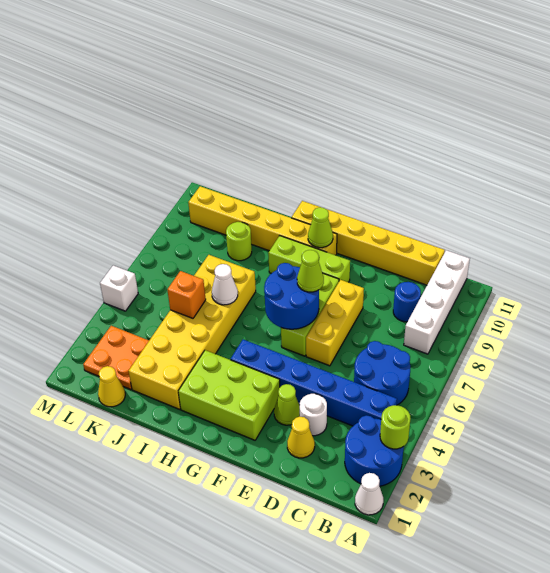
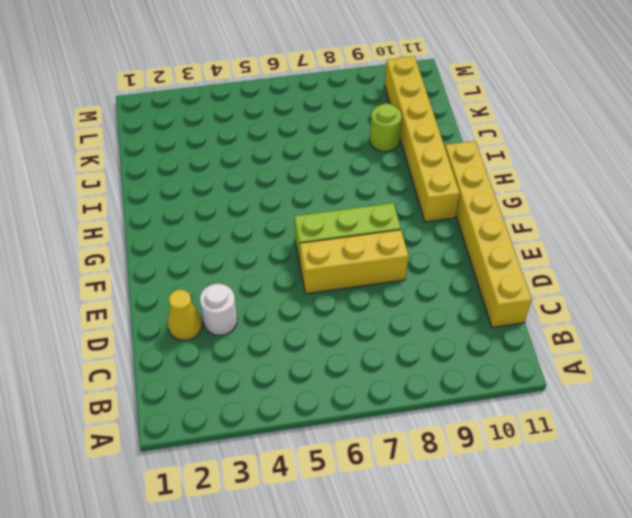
none -> white cone A1 level 1
none -> blue round brick A2:B3 level 1
none -> blue brick B4:G4 level 1

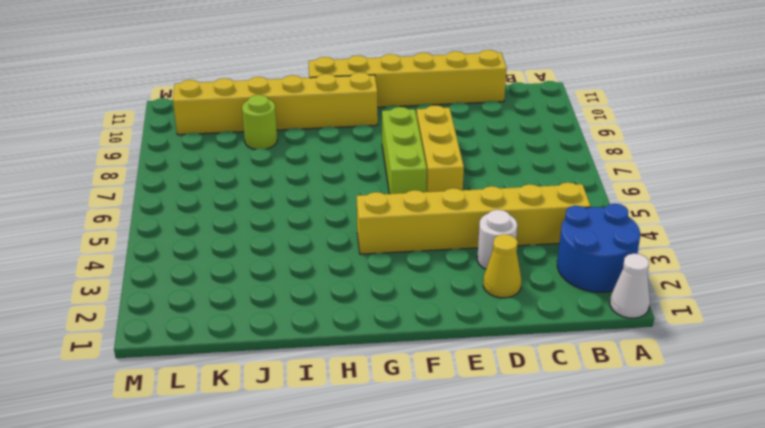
yellow brick B4:G4 level 1 -> blue brick B4:G4 level 1
none -> blue round brick B5:C6 level 1
none -> white brick B8:B11 level 1
none -> blue round brick C9 level 1

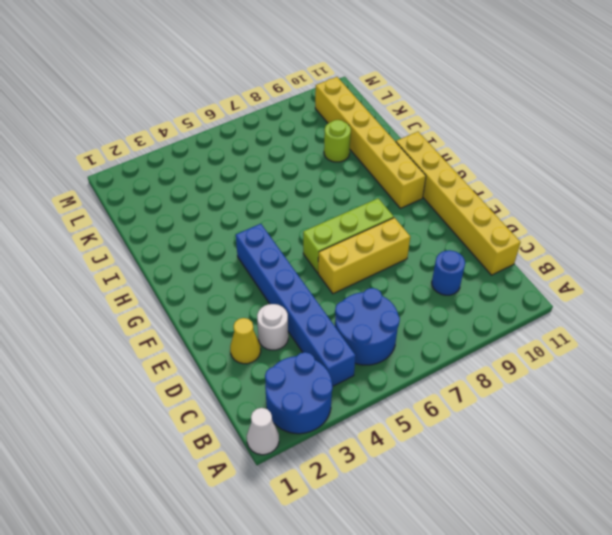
none -> white brick B8:B11 level 1
none -> lime cone E3 level 1
none -> lime brick F2:H3 level 1

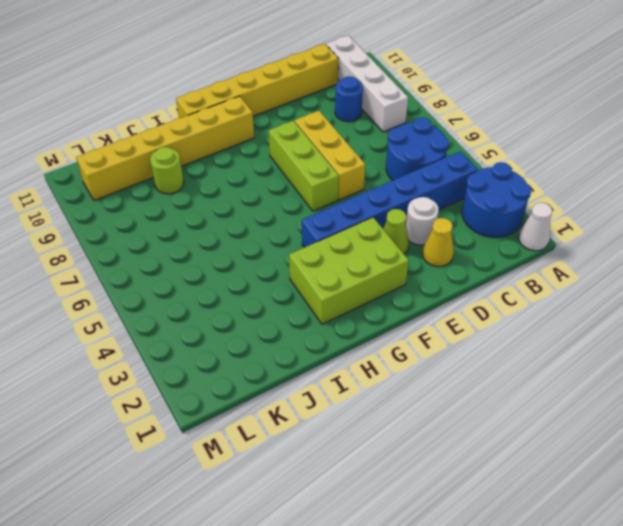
none -> lime brick F9:H9 level 1
none -> yellow brick I2:J7 level 1
none -> yellow cone K1 level 1

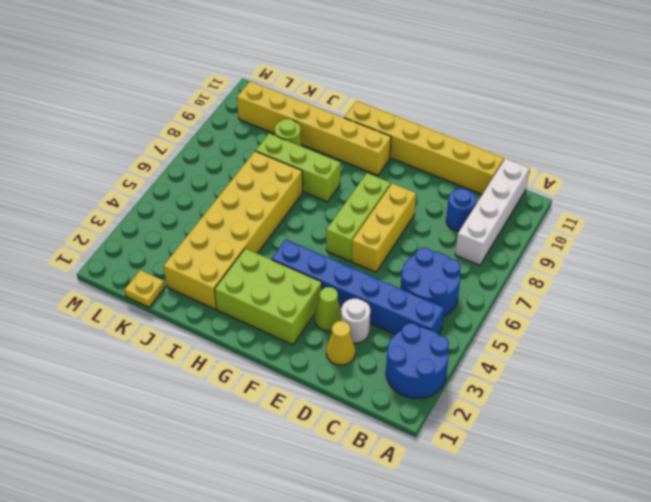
lime brick H8:J8 level 1 -> lime brick F9:H9 level 1
yellow plate K1 level 1 -> yellow cone K1 level 1
none -> white cone A1 level 1
none -> orange plate K2:L3 level 1
none -> white brick M5 level 1

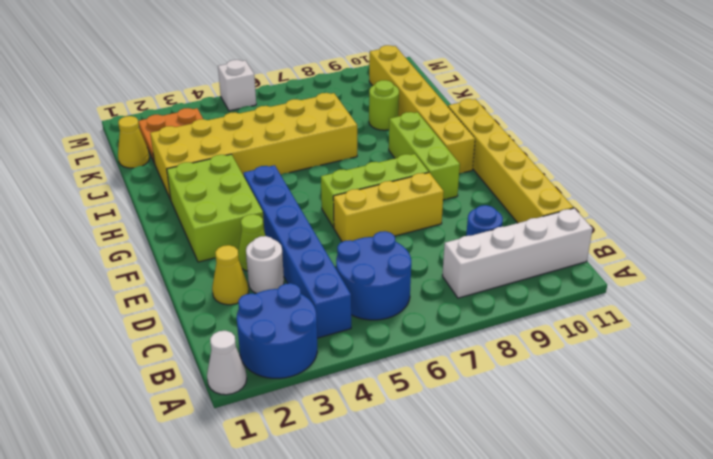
none -> lime round brick A3 level 2
none -> blue round brick F6:G7 level 2
none -> lime cone G10 level 2

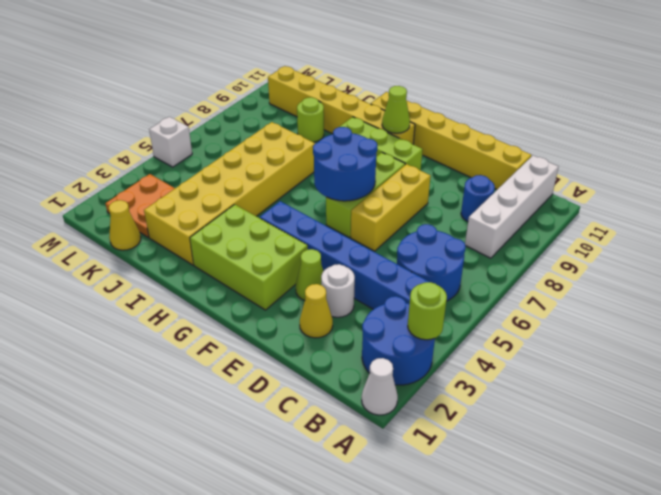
none -> white cone I6 level 2
none -> orange brick J5 level 2
none -> lime cone F7 level 3

